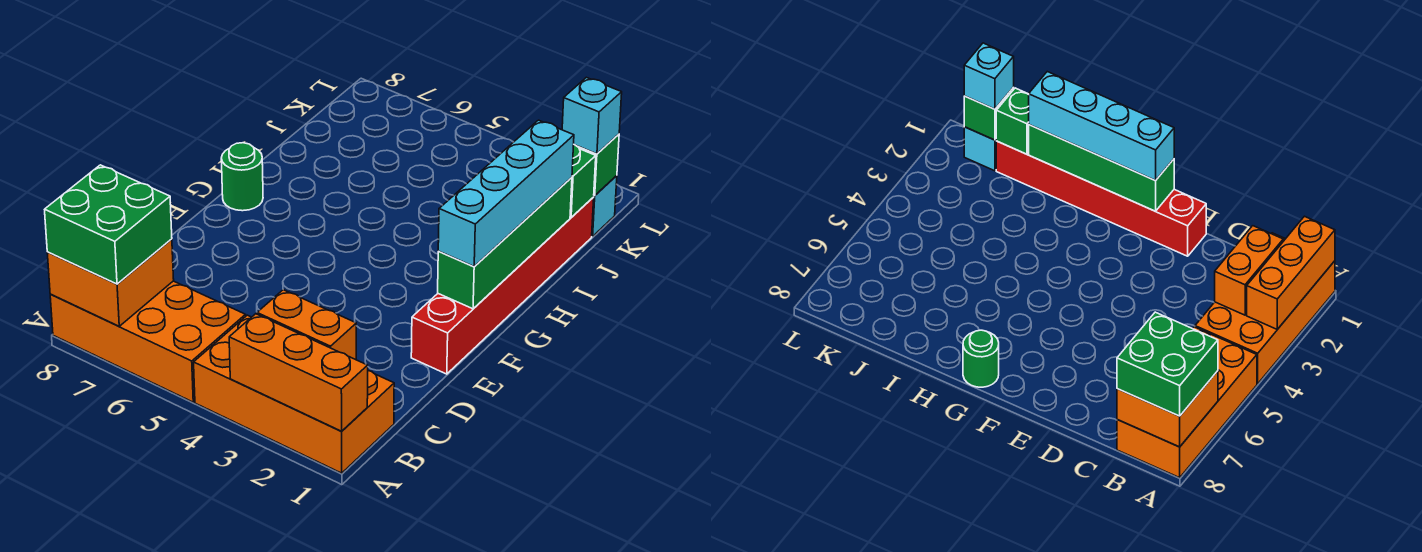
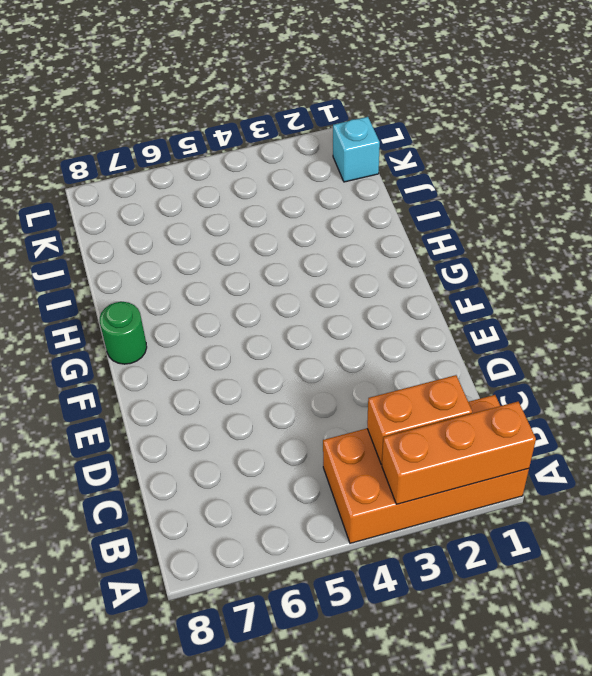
none -> orange brick A5:B8 level 1
none -> red brick E1:J1 level 1
none -> orange brick A7:B8 level 2

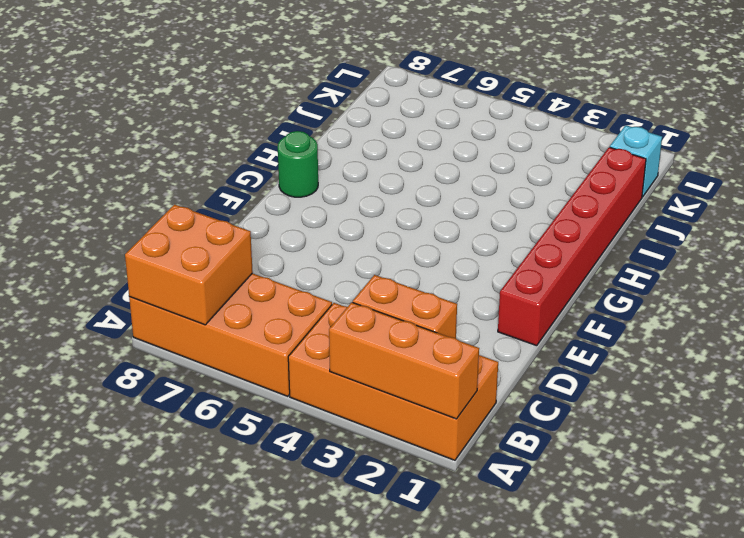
none -> green brick F1:I1 level 2
none -> green brick J1 level 2
none -> green brick K1 level 2

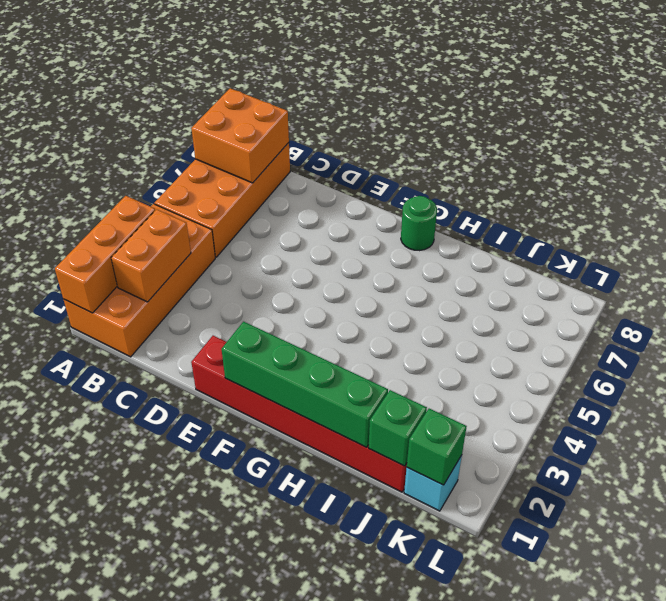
none -> green brick A7:B8 level 3
none -> cyan brick F1:I1 level 3
none -> cyan brick K1 level 3

